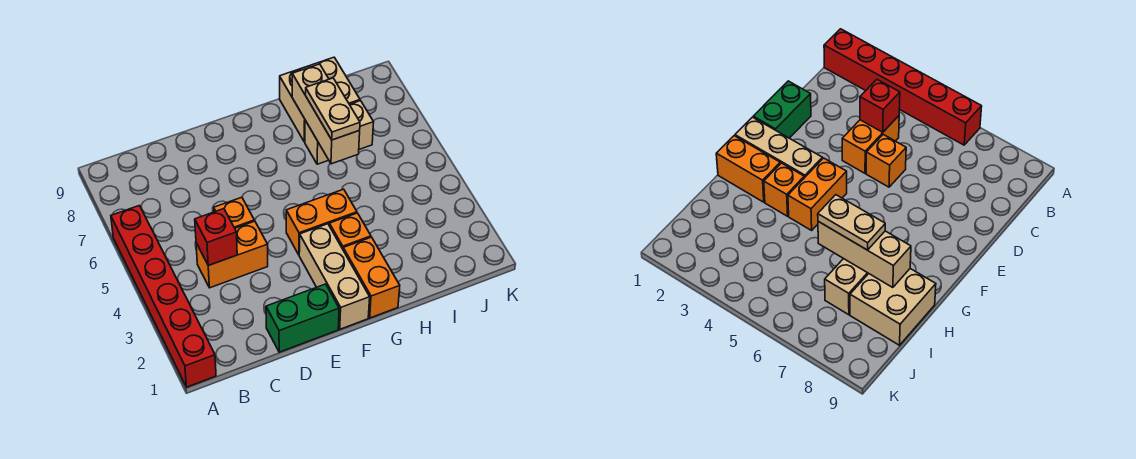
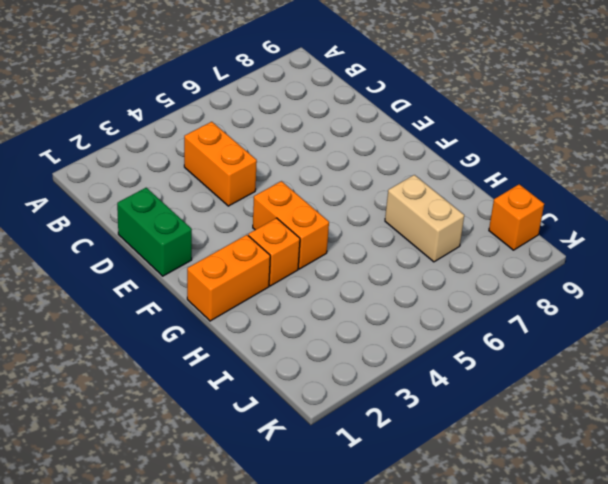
orange brick J9 level 1 -> orange brick D5 level 1
none -> red brick A1:A6 level 1
none -> tan brick F1:F3 level 1
none -> tan brick H8:I9 level 1

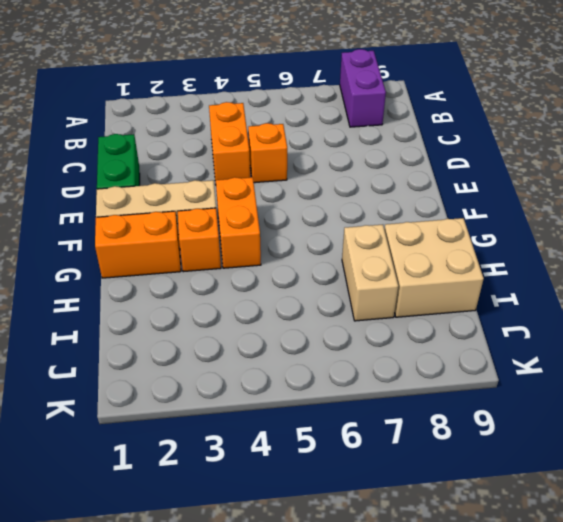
purple brick A8:B8 level 1 -> none
none -> red brick A1:A6 level 1
none -> red brick C4 level 2
none -> tan brick H6:H8 level 2

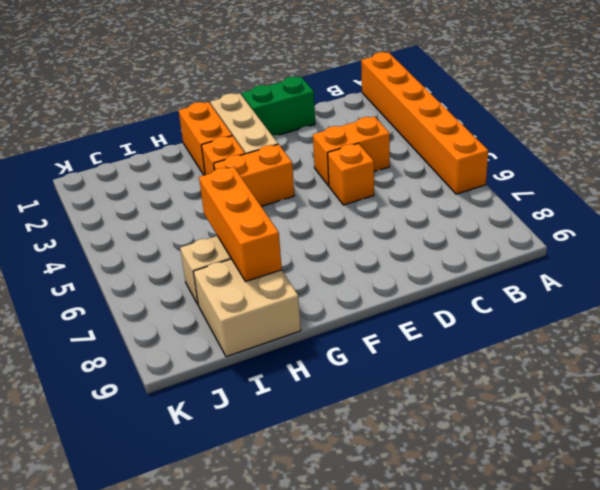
orange brick A1:A6 level 1 -> red brick A1:A6 level 1
orange brick H6:H8 level 2 -> tan brick H6:H8 level 2
none -> red brick C4 level 2
none -> tan plate H6:H7 level 3

